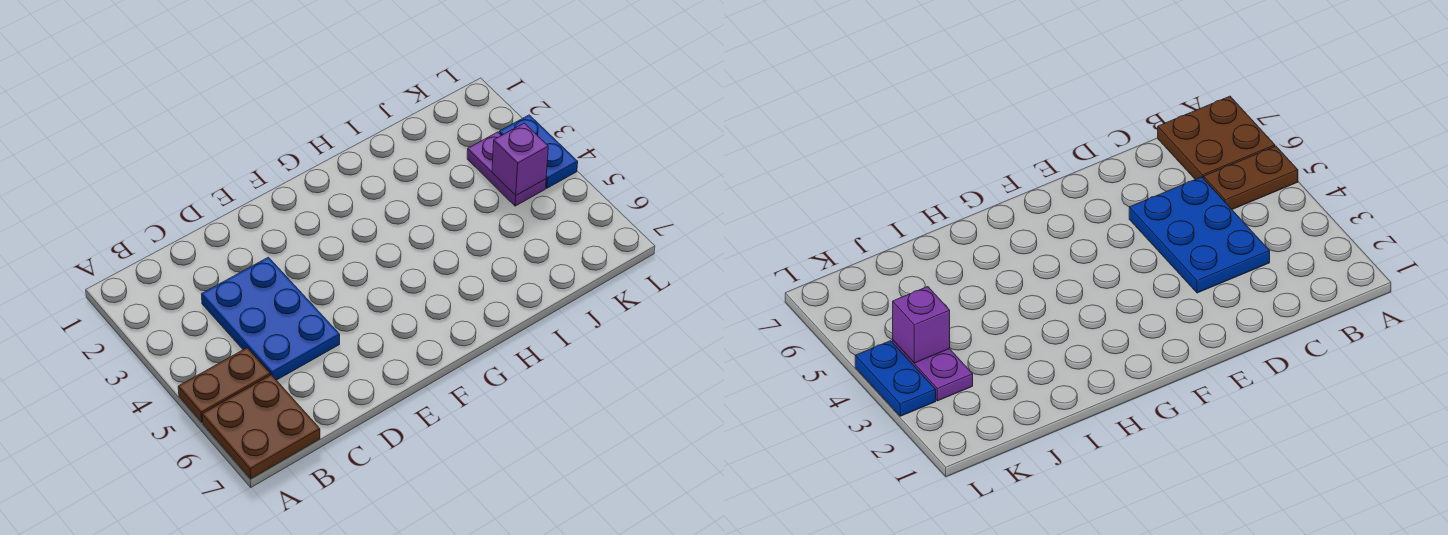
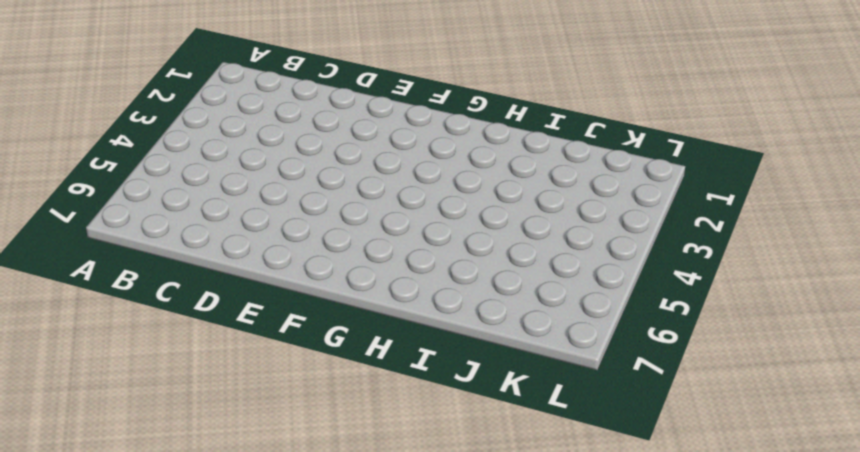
none -> brown plate A5:B5 level 1
none -> brown plate A6:B7 level 1

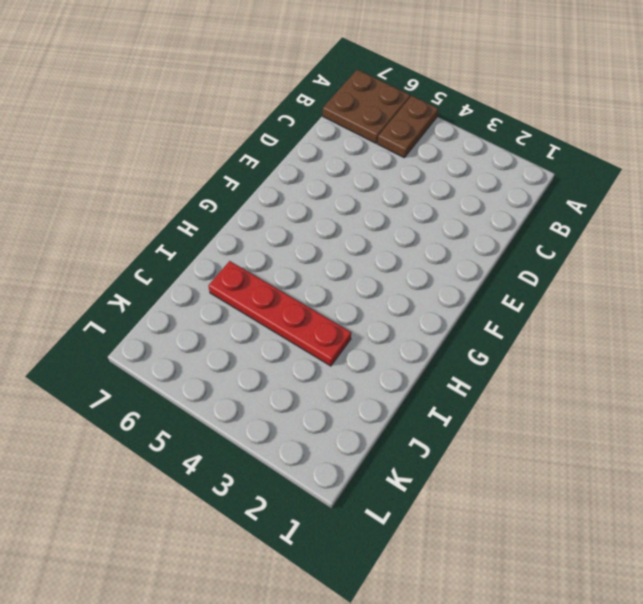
red plate I3:I6 level 1 -> none
none -> blue plate C3:D5 level 1
none -> purple plate K3:K4 level 1

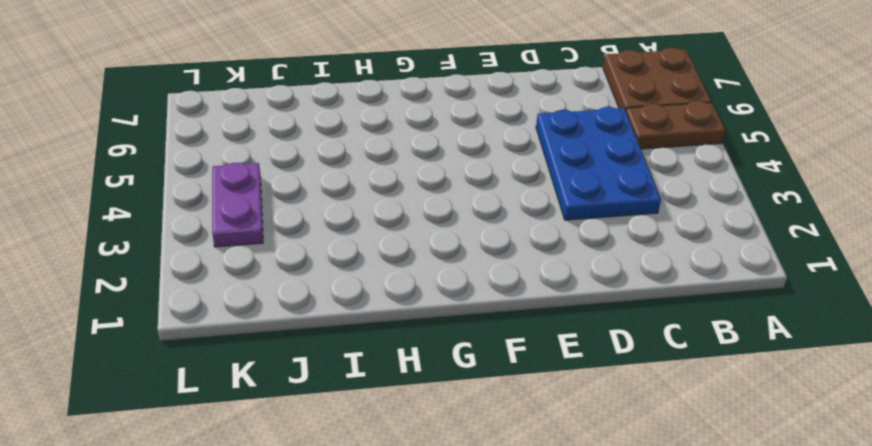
none -> blue plate L3:L4 level 1
none -> purple brick K4 level 2

